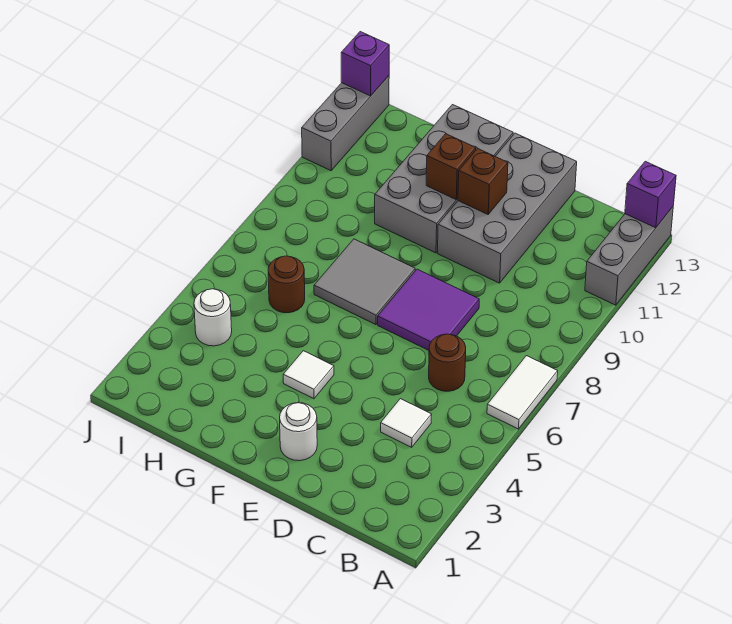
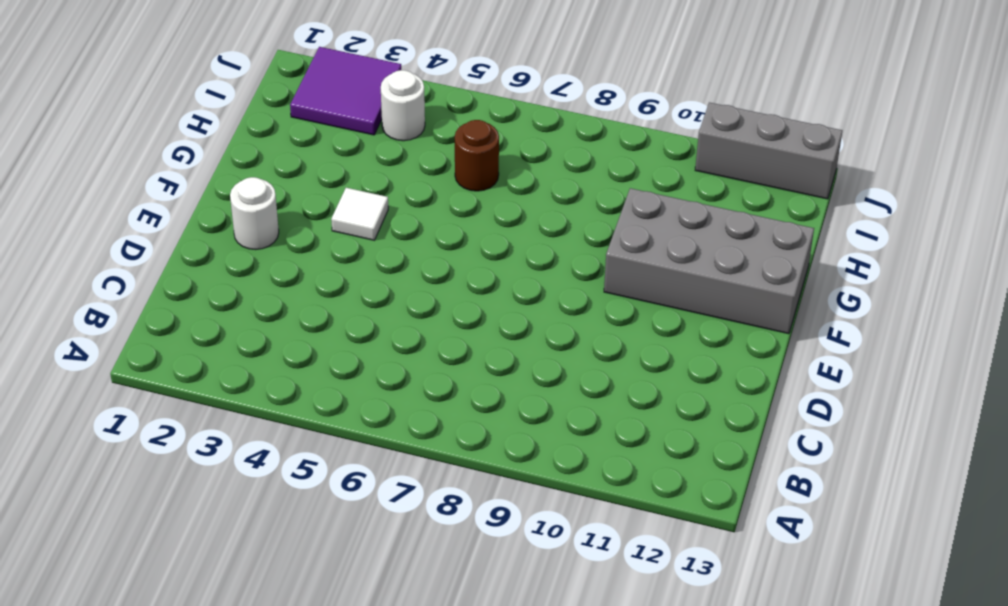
purple tile I2:J3 level 1 -> purple tile D7:E8 level 1
none -> white tile A6:A7 level 1
none -> grey brick A11:A13 level 1
none -> white tile C4 level 1

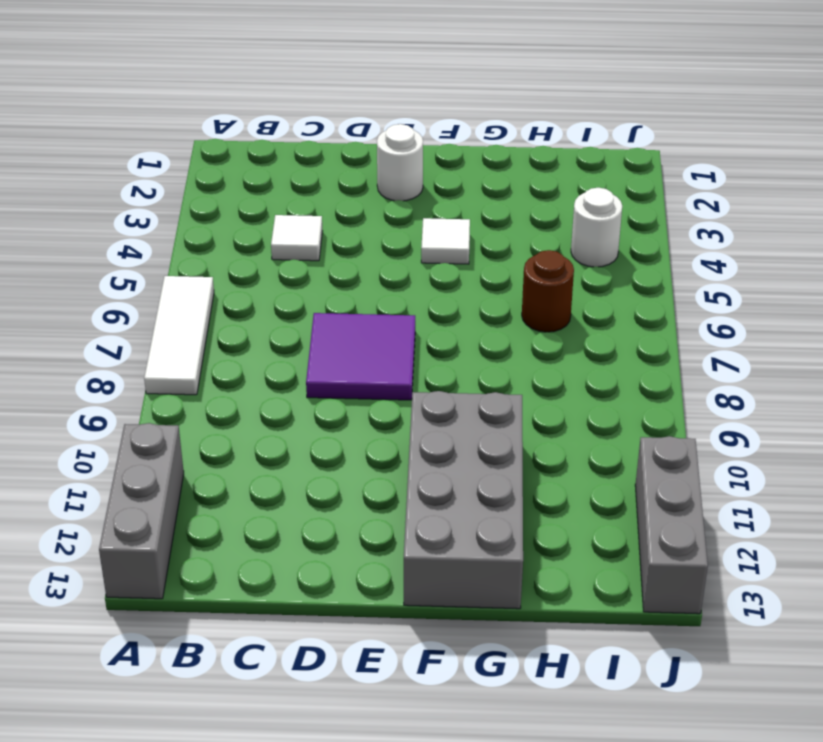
white tile A6:A8 level 1 -> white tile A6:A7 level 1
none -> brown round brick C6 level 1
none -> grey brick D10:E13 level 1
none -> grey tile F7:G8 level 1

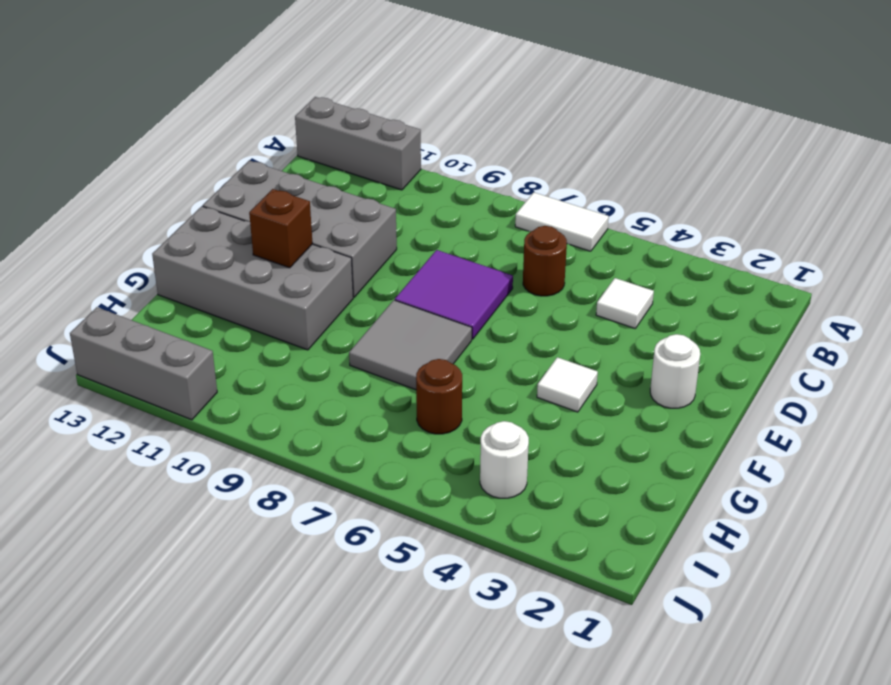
none -> purple brick A13 level 2
none -> brown brick E11 level 2
none -> purple brick J13 level 2

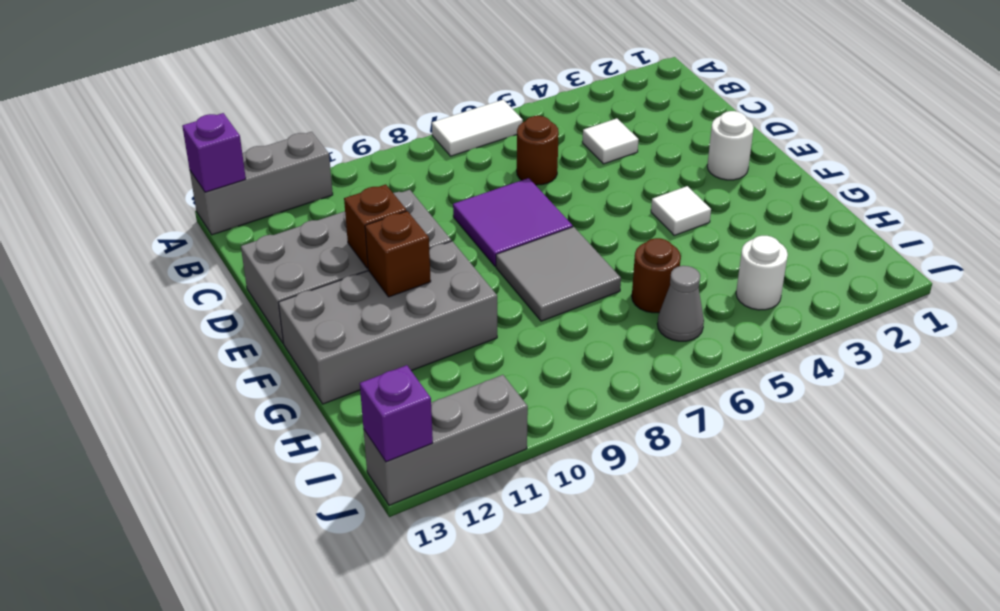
grey cone I6 level 1 -> none

